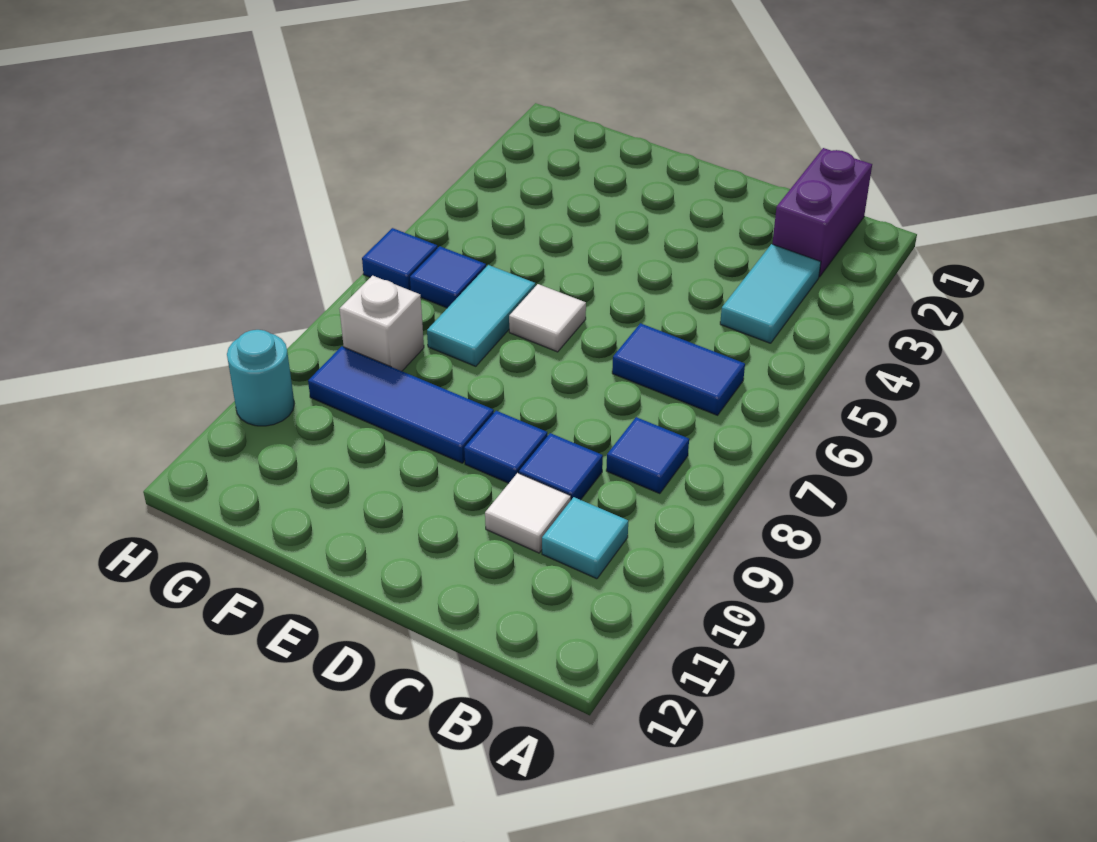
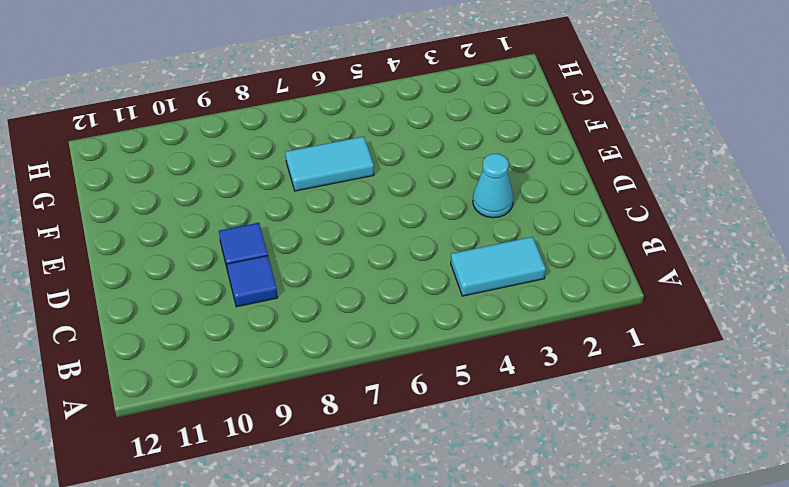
cyan cone D3 level 1 -> none
none -> purple brick B1:B2 level 1
none -> blue tile B6:C6 level 1
none -> blue tile B8 level 1

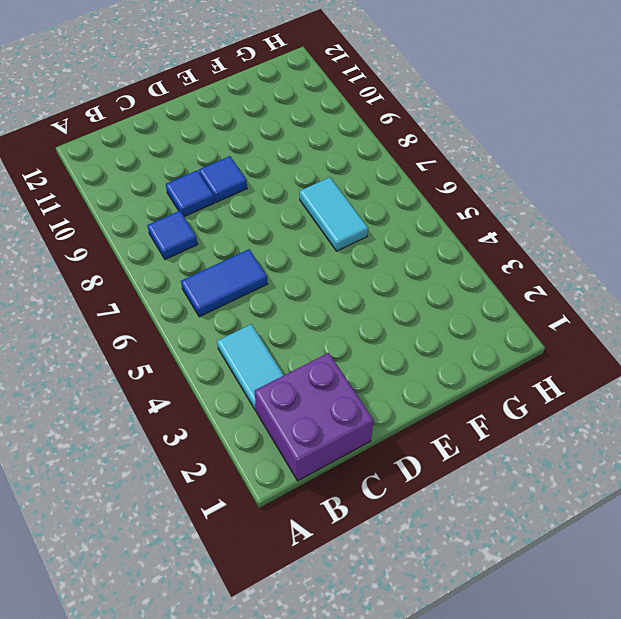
purple brick B1:C2 level 1 -> purple brick B1:B2 level 1
none -> cyan tile B10 level 1
none -> white tile C10 level 1
none -> white tile E6 level 1

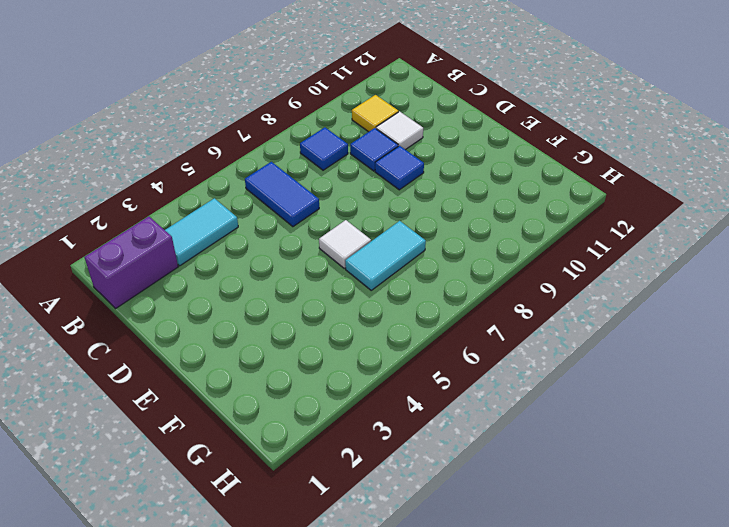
yellow tile B10 level 1 -> cyan tile B10 level 1
none -> blue tile E9:G9 level 1
none -> blue tile G6 level 1
none -> white brick G8 level 1

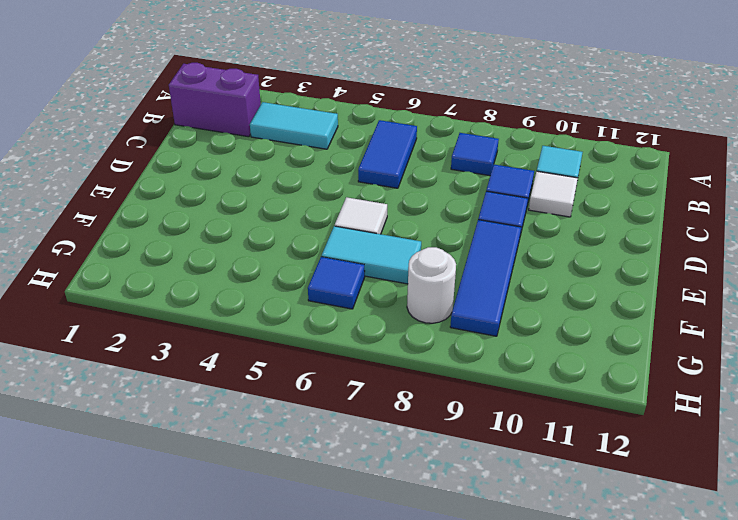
white round brick G8 level 1 -> white brick G8 level 1
none -> blue tile H6 level 1
none -> cyan round brick H10 level 1

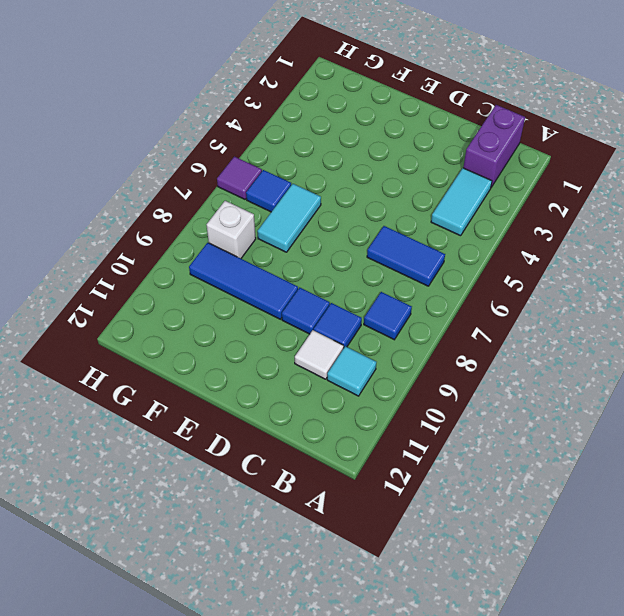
purple tile H6 level 1 -> blue tile H6 level 1
none -> white tile E6 level 1
none -> cyan round brick H10 level 1

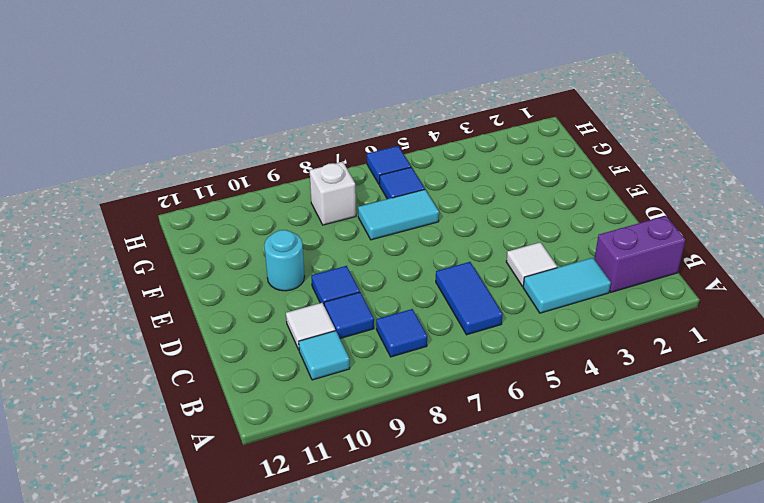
white tile C4 level 1 -> white tile E6 level 1
cyan round brick E10 level 1 -> cyan round brick H10 level 1
none -> blue tile E9:G9 level 1

